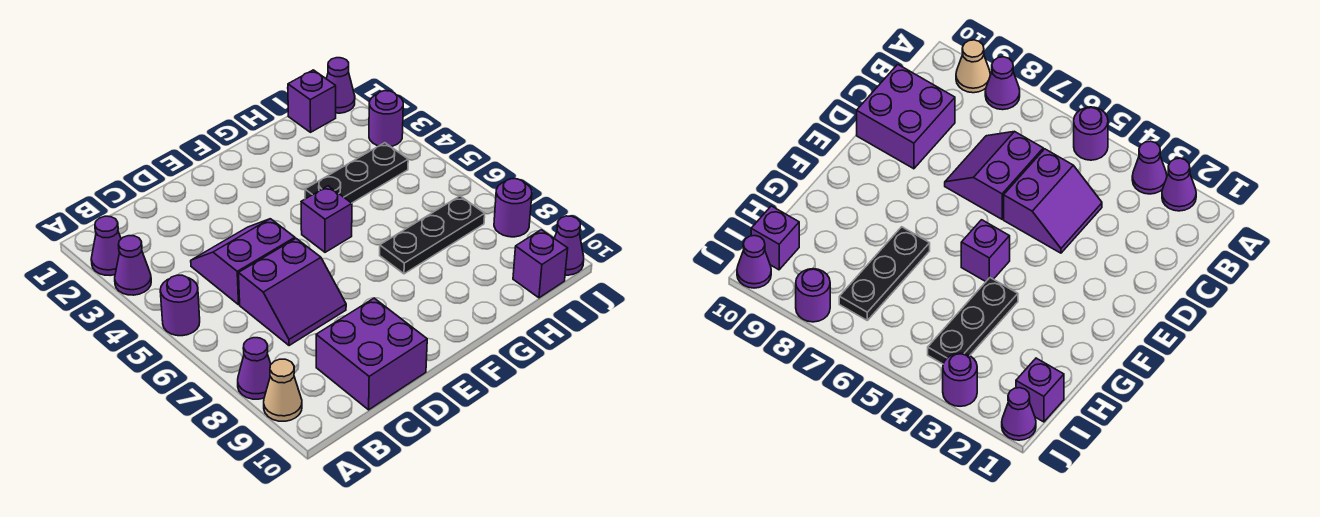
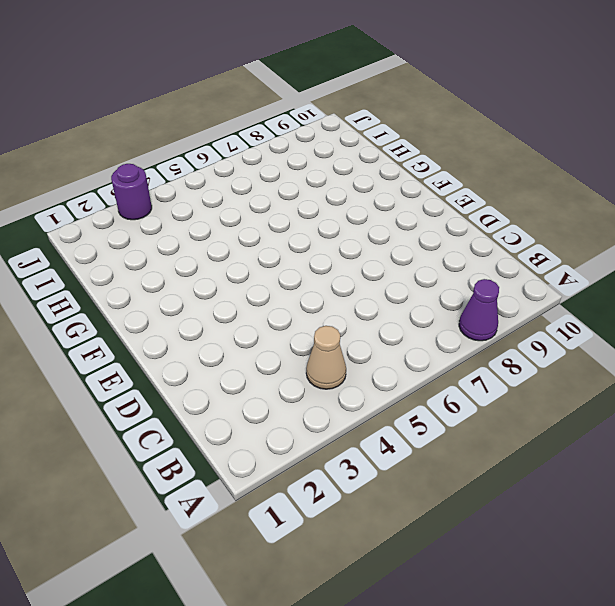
tan cone B4 level 1 -> tan cone A9 level 1
none -> purple cone A2 level 1
none -> purple cone A3 level 1
none -> purple round brick A5 level 1

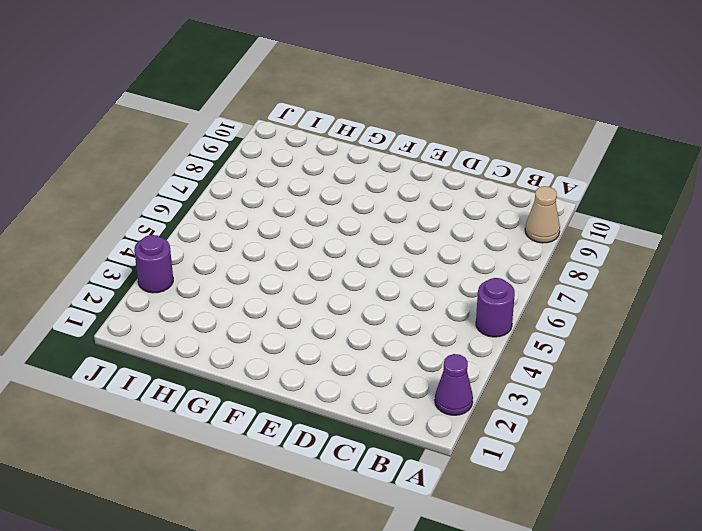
none -> purple cone A3 level 1
none -> purple cone A8 level 1
none -> purple slope C4:D5 level 1 top 5

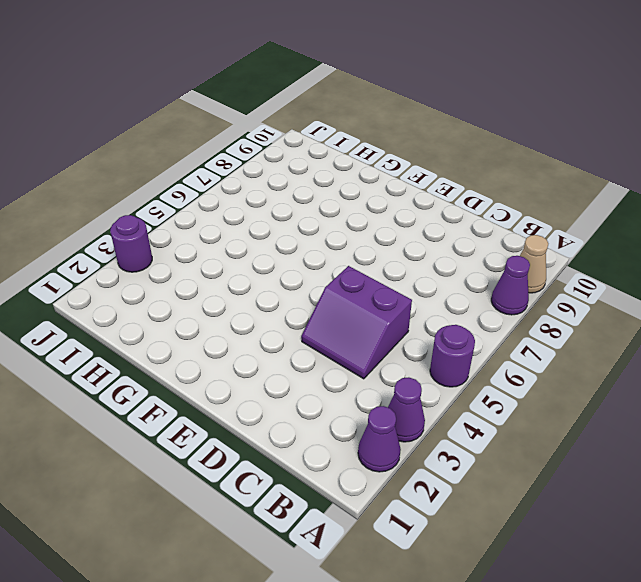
none -> purple slope C6:D7 level 1 top 6
none -> purple brick C9:D10 level 1
none -> purple brick F5 level 1

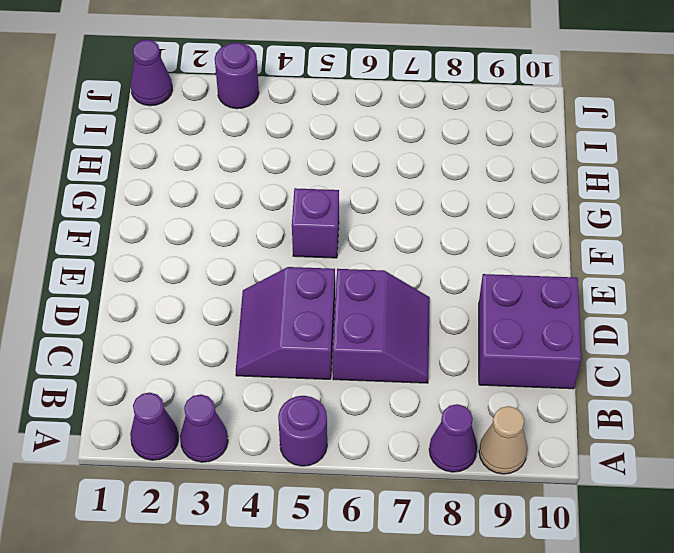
none -> black plate G4:I4 level 1
none -> black plate G7:I7 level 1
none -> purple brick I1 level 1

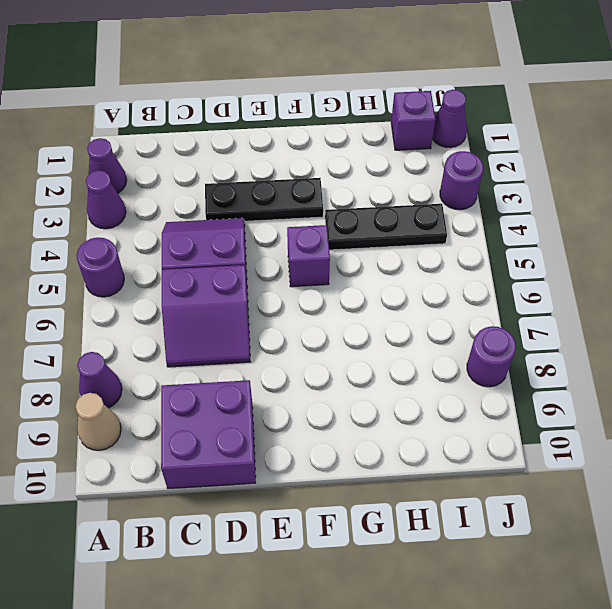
black plate D3:F3 level 1 -> black plate G7:I7 level 1
none -> purple brick I10 level 1
none -> purple cone J10 level 1

